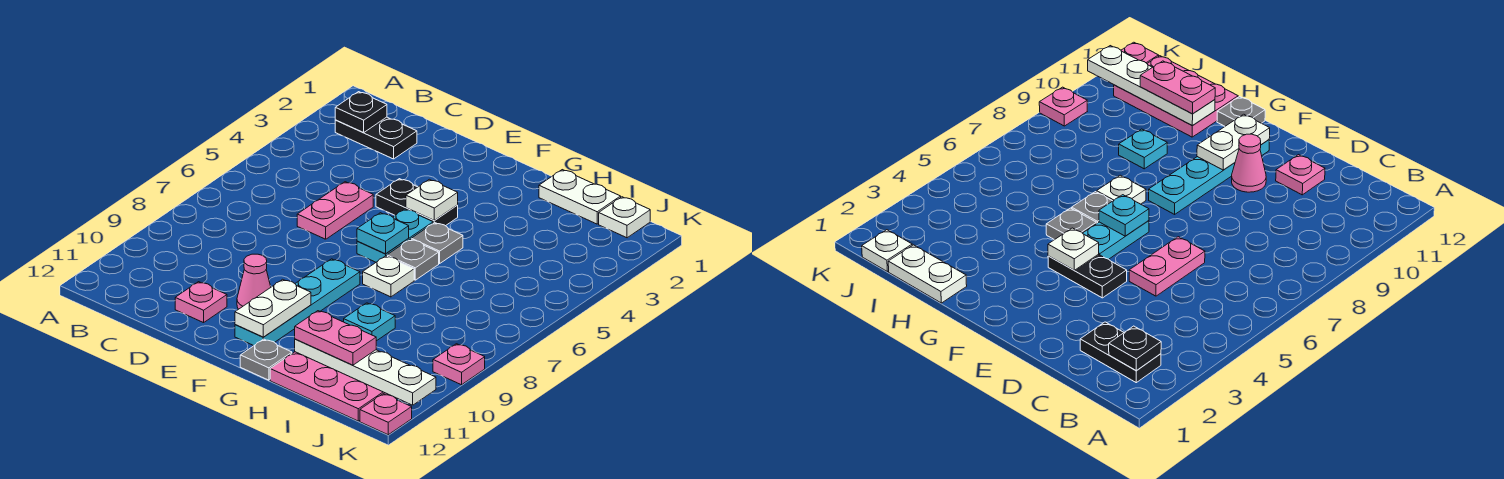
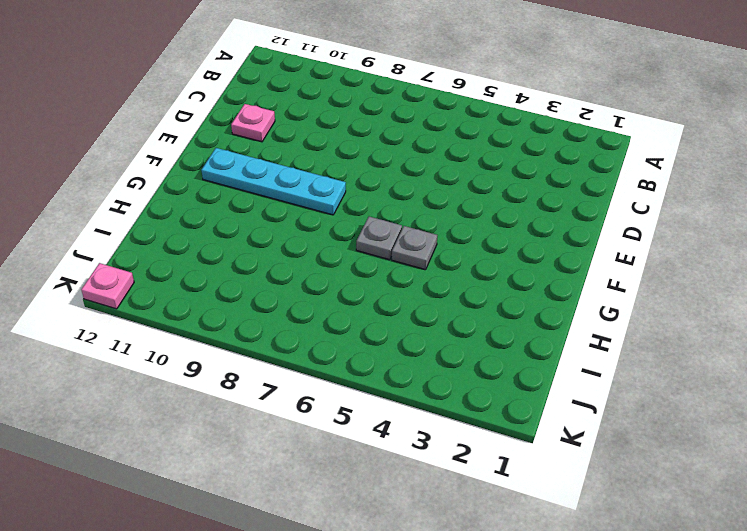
none -> black plate B2:C2 level 1
none -> pink plate D5:D6 level 1
none -> black plate E4:F4 level 1

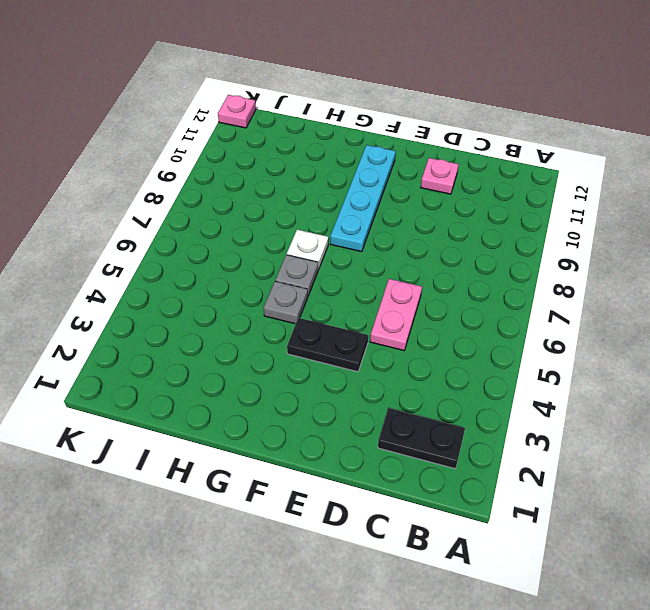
none -> pink cone E10 level 1
none -> cyan plate F5:F6 level 1
none -> grey plate G12 level 1

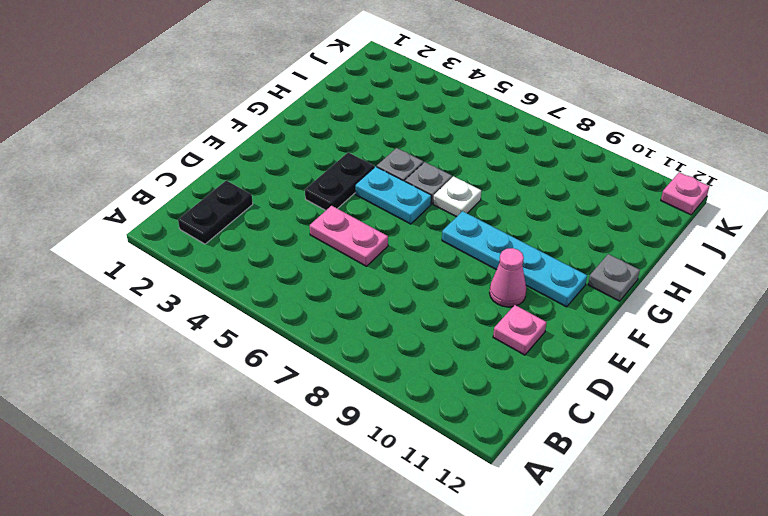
none -> white plate H1:I1 level 1
none -> cyan plate H9 level 1
none -> pink plate H11:J12 level 1

